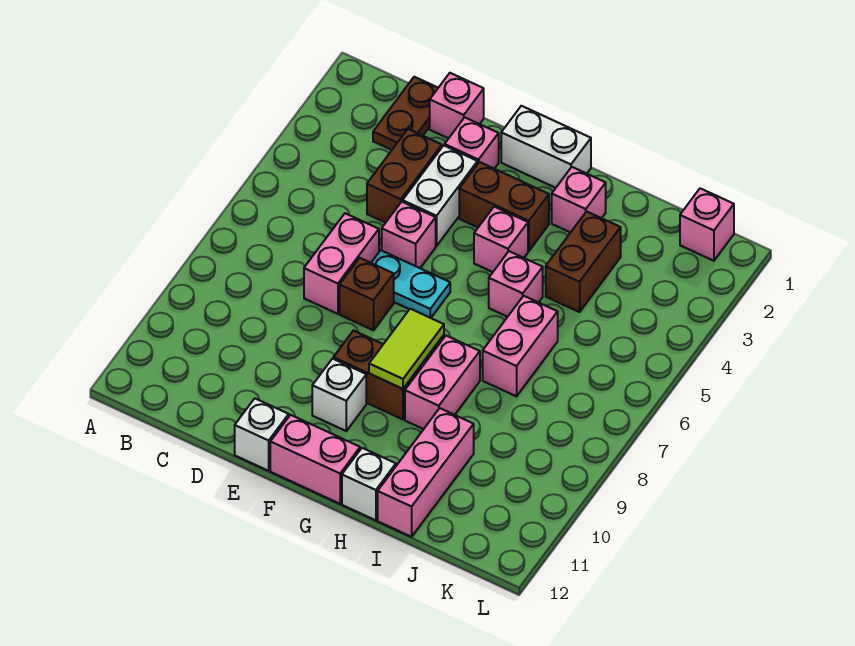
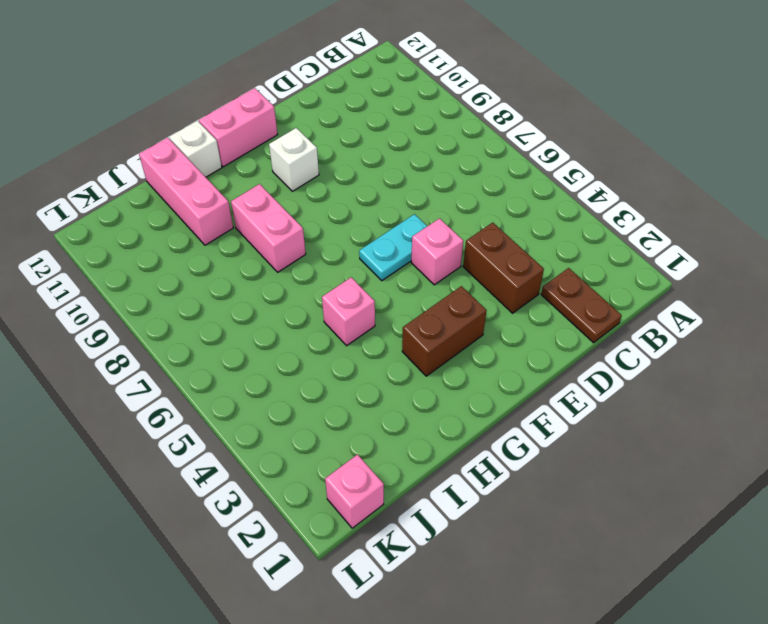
none -> pink brick D1 level 1
none -> pink brick D6:D7 level 1
none -> pink brick E2 level 1

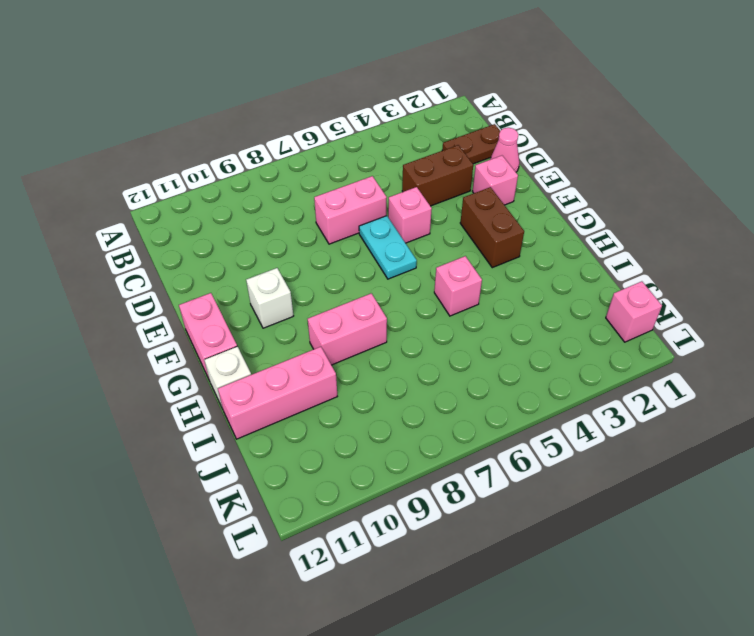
pink cone D1 level 1 -> pink brick D1 level 1
none -> white brick E3:E4 level 1
none -> brown brick E7 level 1
none -> white brick E12 level 1

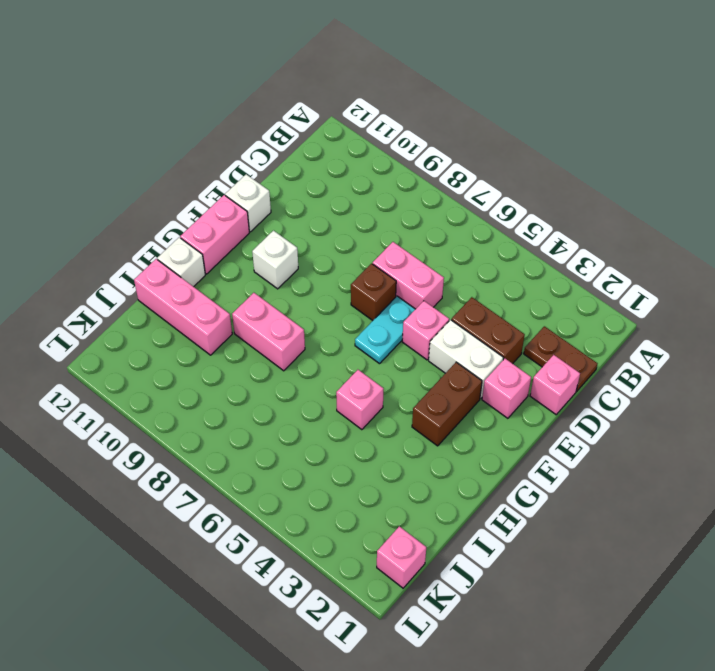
none -> white brick F1:G1 level 1
none -> brown brick F9:G9 level 1
none -> pink brick G4 level 1

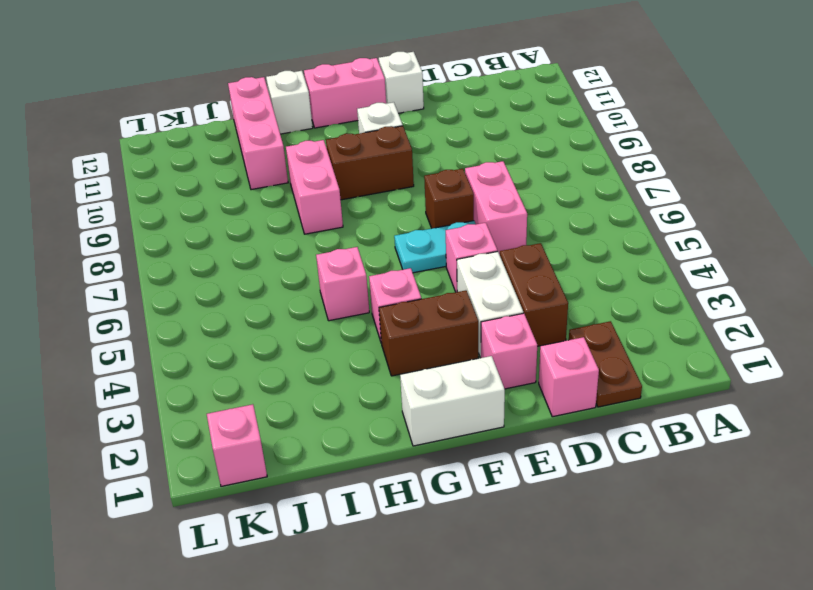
none -> pink brick H2 level 1
none -> brown brick I3:I4 level 1
none -> pink brick I6:I7 level 1

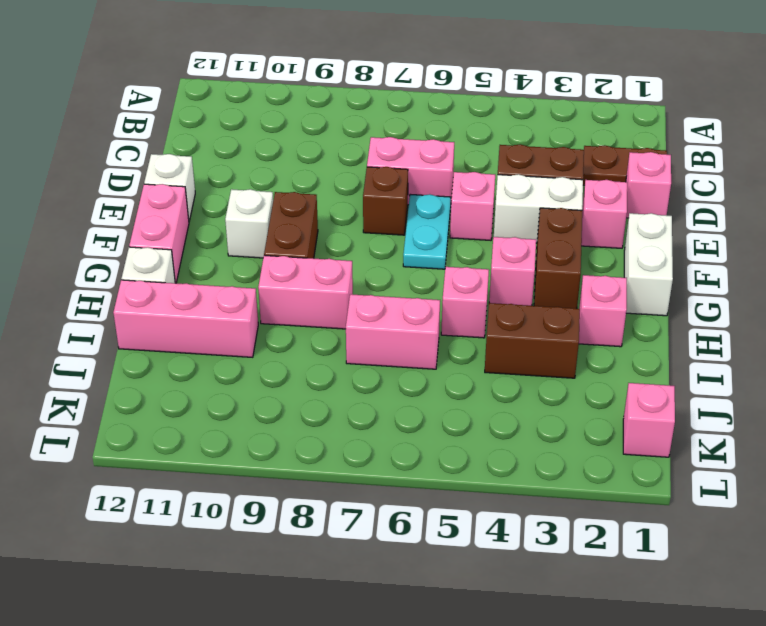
none -> lime tile G8:G9 level 2

